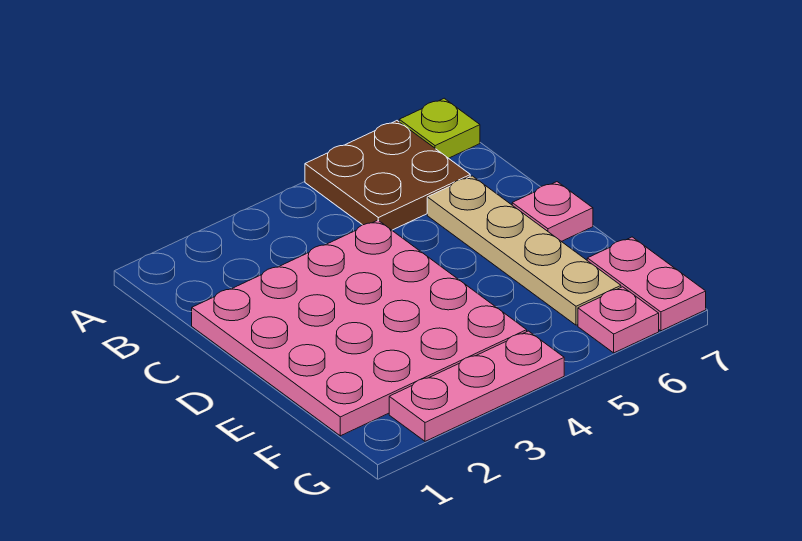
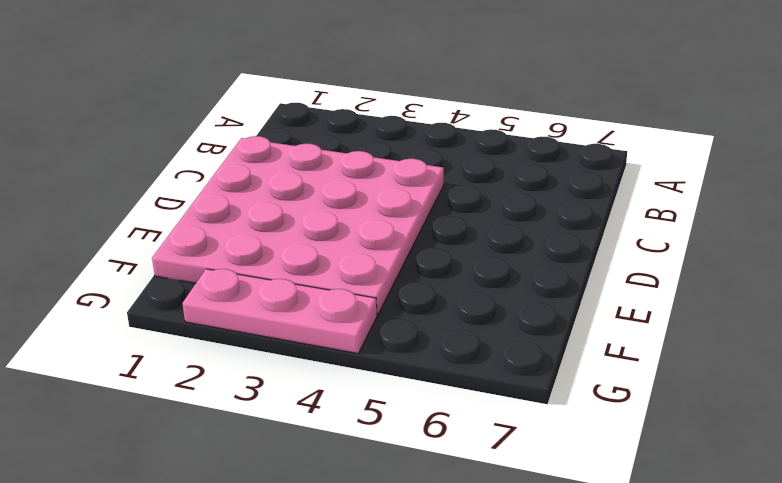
none -> brown plate A5:B6 level 1
none -> lime plate A7 level 1

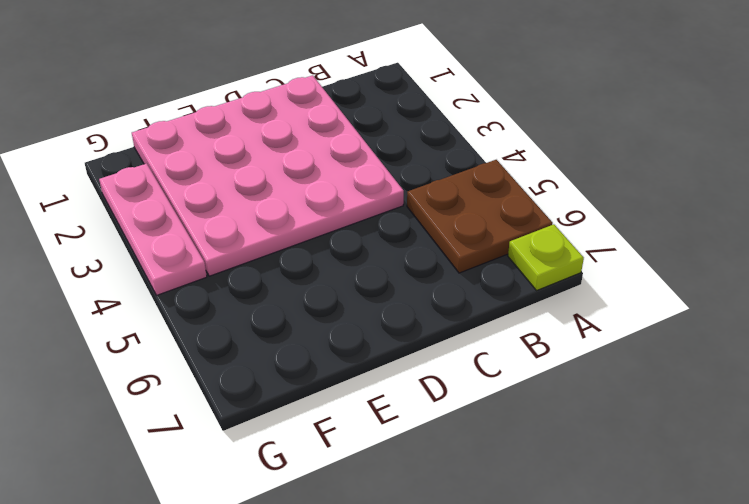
none -> tan plate C6:F6 level 1
none -> pink plate D7 level 1

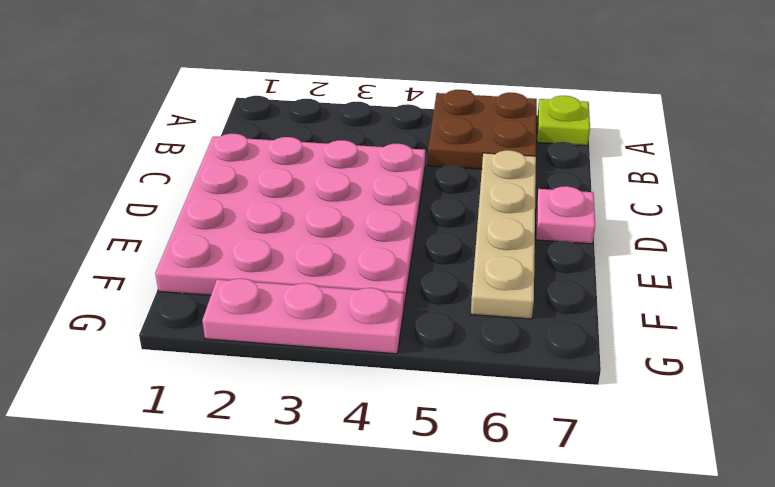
none -> pink plate F7:G7 level 1
none -> pink plate G6 level 1

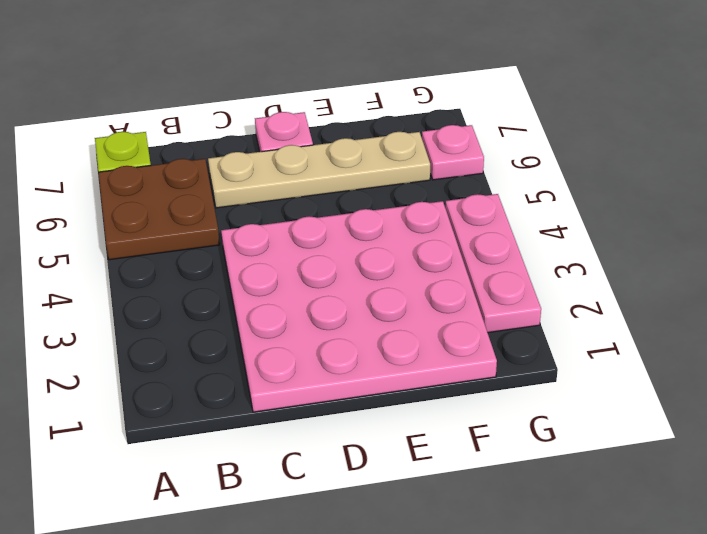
none -> pink plate F7:G7 level 1

